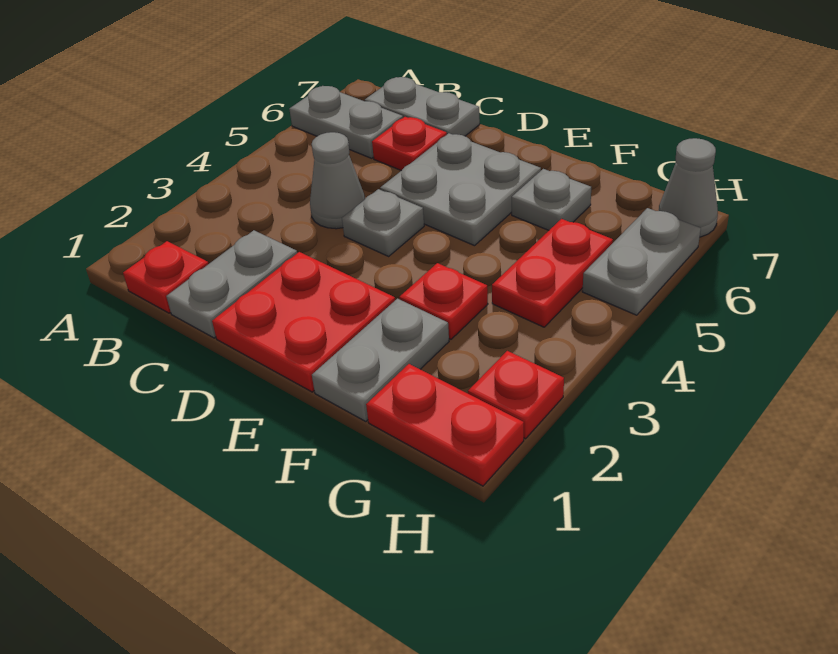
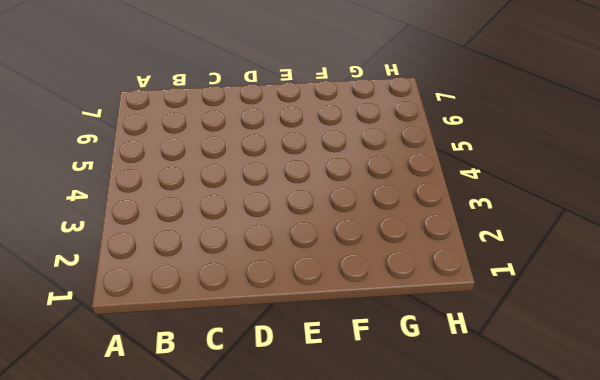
none -> grey plate A6:B6 level 1
none -> red plate B1 level 1
none -> grey plate B7:C7 level 1

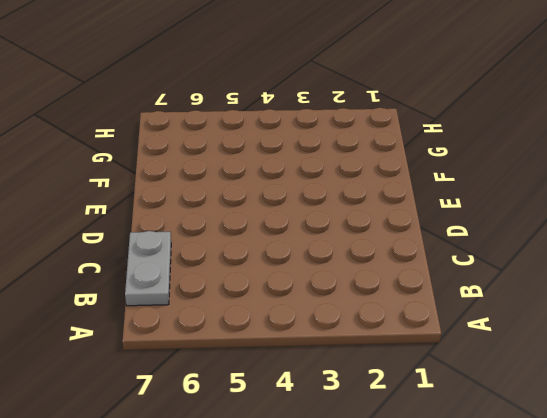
none -> grey plate A6:B6 level 1
none -> red plate B1 level 1
none -> grey plate C1:C2 level 1

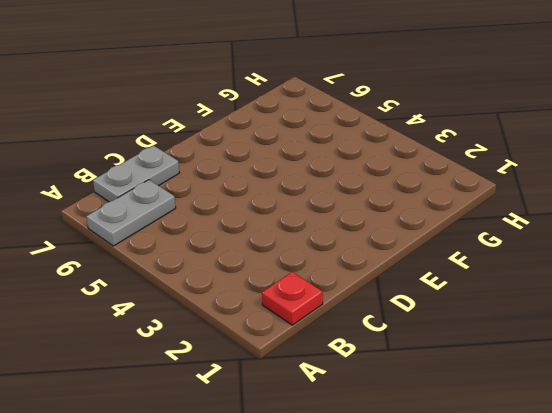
none -> grey plate C1:C2 level 1
none -> grey cone C4 level 1
none -> red plate C6 level 1

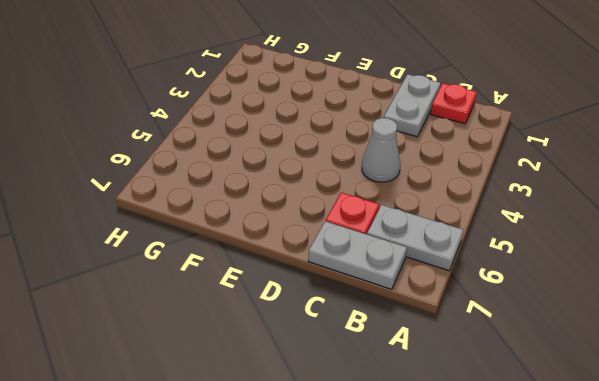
none -> red plate D1:E2 level 1
none -> grey plate D4 level 1
none -> grey plate D5:E6 level 1

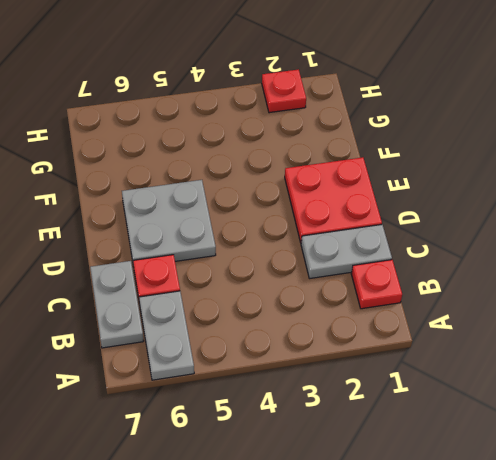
none -> grey cone C4 level 1
none -> grey plate D4 level 1
none -> grey plate F1:F2 level 1

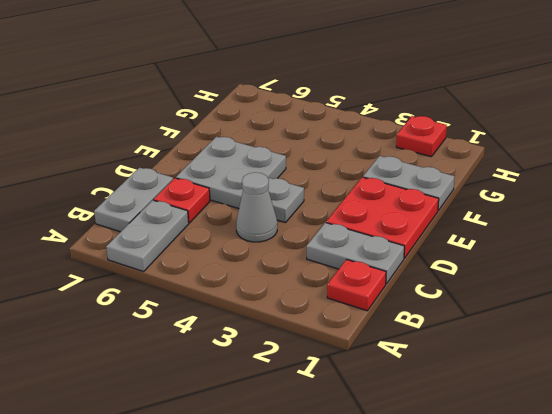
none -> red plate F3 level 1
none -> grey plate F6 level 1
none -> red plate G1:H1 level 1

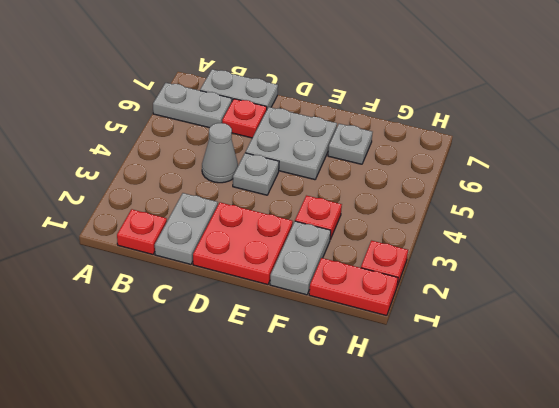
none -> red plate G4:G5 level 1
none -> grey plate H5:H6 level 1
none -> grey cone H7 level 1

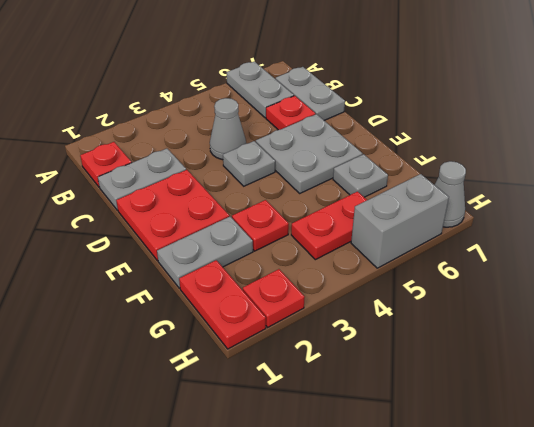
grey brick H5:H6 level 1 -> grey plate H5:H6 level 1

